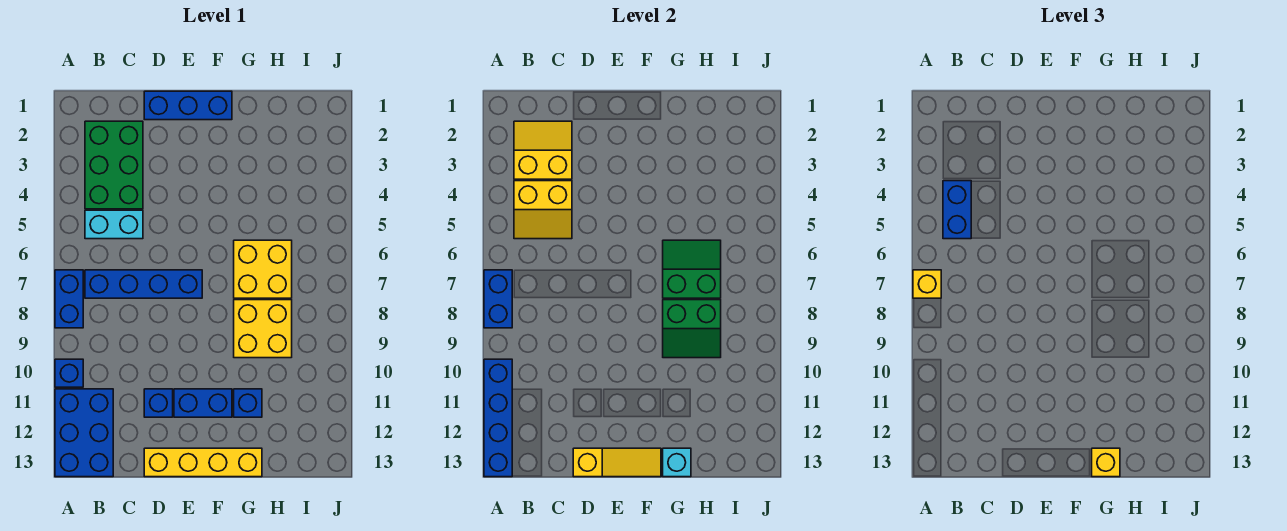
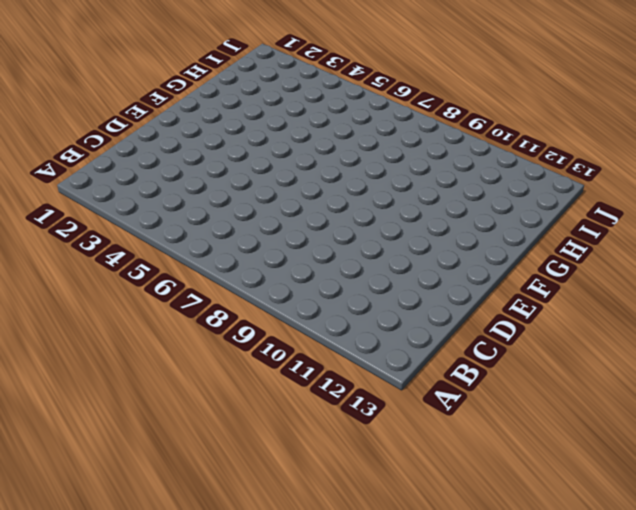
none -> blue brick A7:A8 level 1
none -> blue brick A10 level 1
none -> blue brick A11:B13 level 1

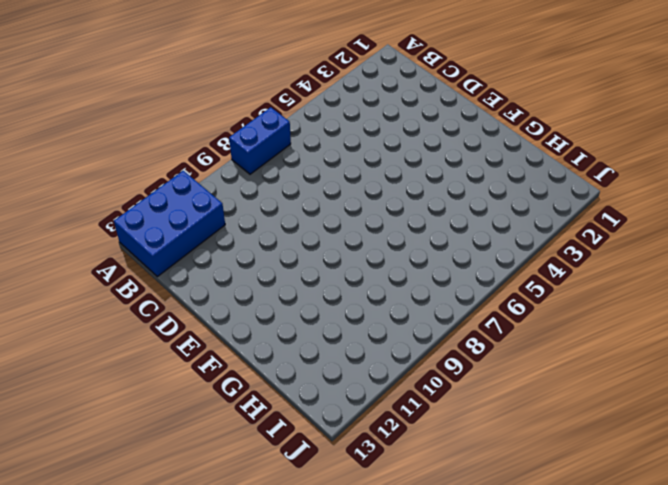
none -> blue brick A10 level 1
none -> green brick B2:C4 level 1
none -> cyan brick B5:C5 level 1

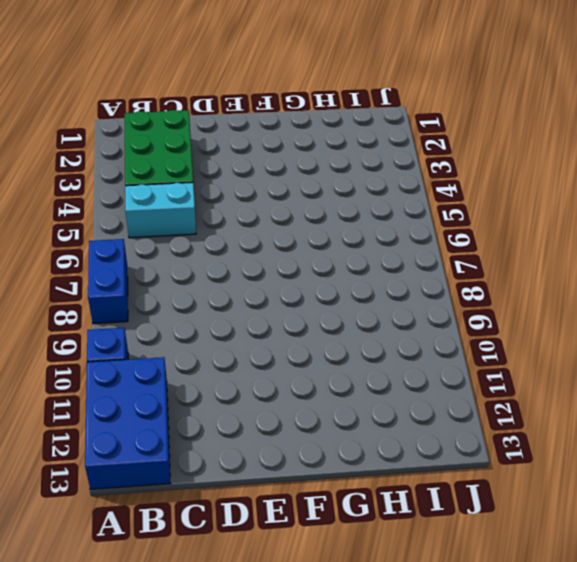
none -> blue brick B7:E7 level 1
none -> blue brick D1:F1 level 1
none -> blue brick D11 level 1

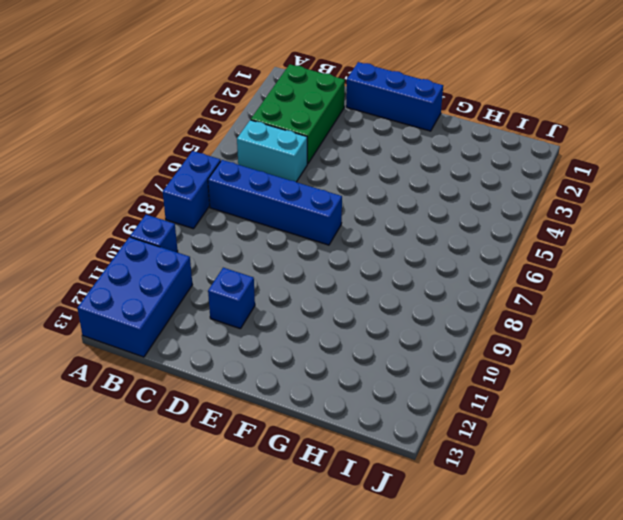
none -> yellow brick D13:G13 level 1
none -> blue brick E11:F11 level 1
none -> yellow brick G6:H7 level 1

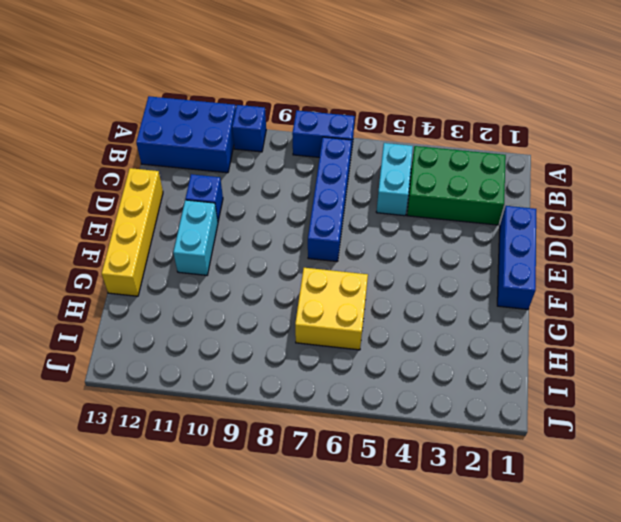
cyan brick E11:F11 level 1 -> blue brick E11:F11 level 1
none -> yellow brick G8:H9 level 1
none -> blue brick G11 level 1
none -> blue brick A7:A8 level 2

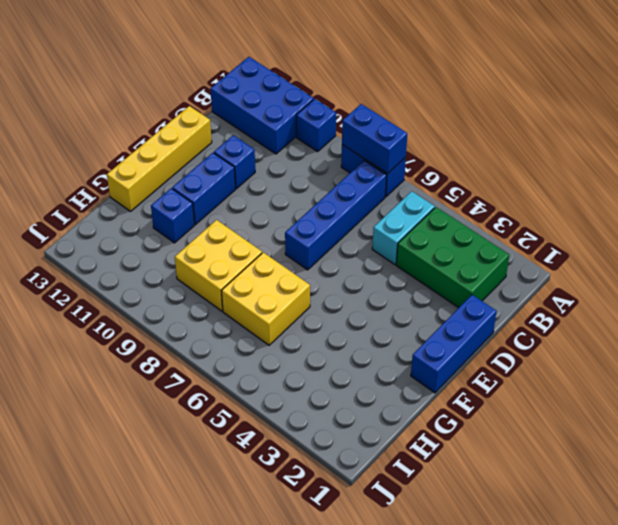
none -> blue brick A10:A13 level 2
none -> yellow slope B2:C3 level 2 top 3
none -> yellow slope B4:C5 level 2 top 4

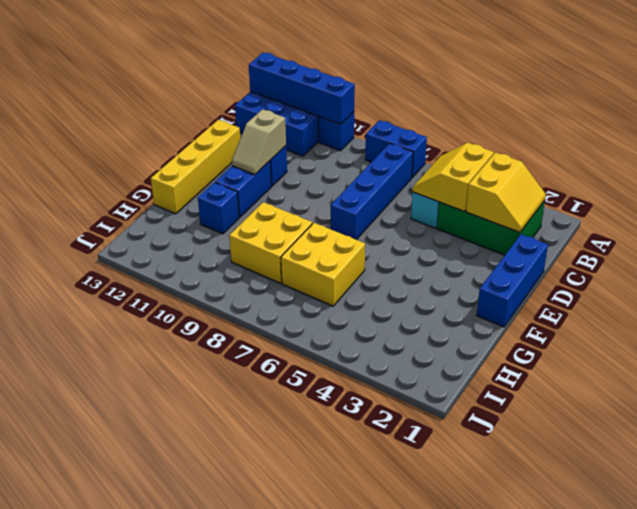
tan slope D11:E11 level 2 top D -> none
none -> blue brick A7:A8 level 2
none -> yellow slope D13:F13 level 2 top D
none -> green slope G6:H7 level 2 top 7

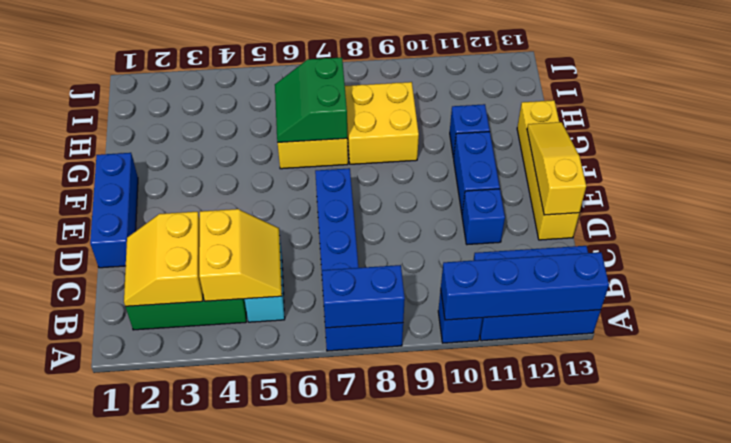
none -> green slope G8:H9 level 2 top 8
none -> cyan brick G13 level 2
none -> yellow brick A7 level 3

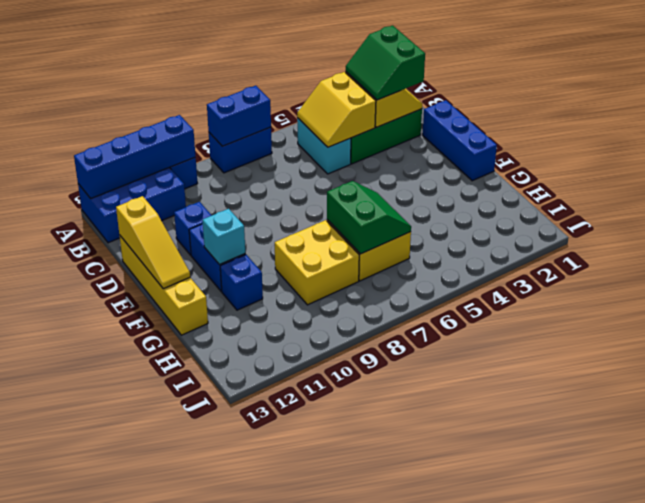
green slope B2:C3 level 3 top 2 -> green slope G8:H9 level 2 top 8
cyan brick F11 level 2 -> cyan brick G13 level 2
none -> blue brick B7:E7 level 1
none -> yellow brick A7 level 3
none -> blue brick B4:B5 level 3

